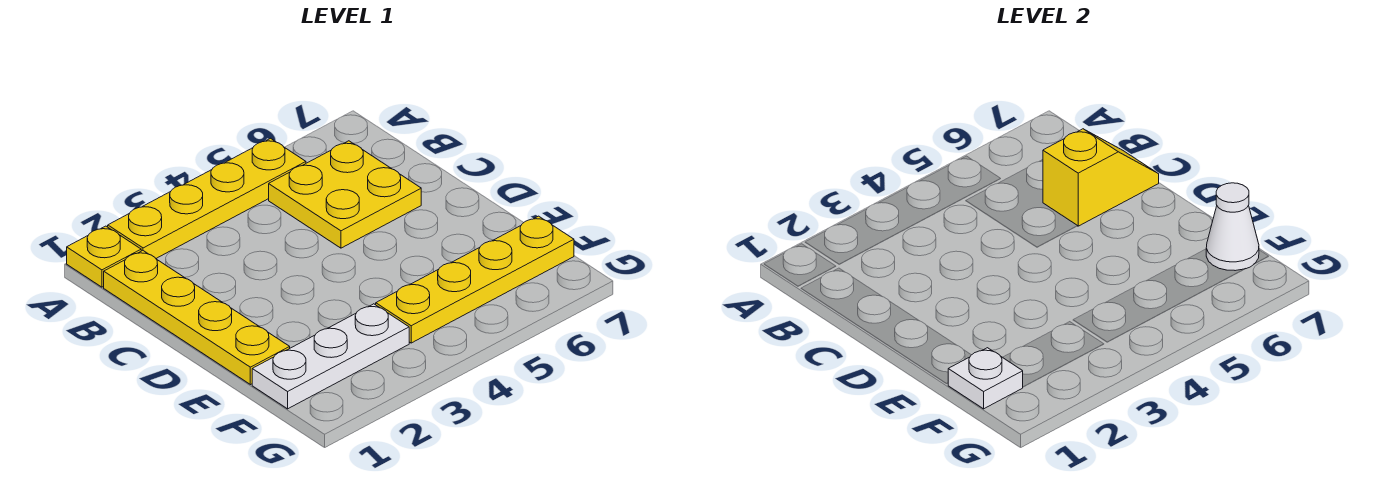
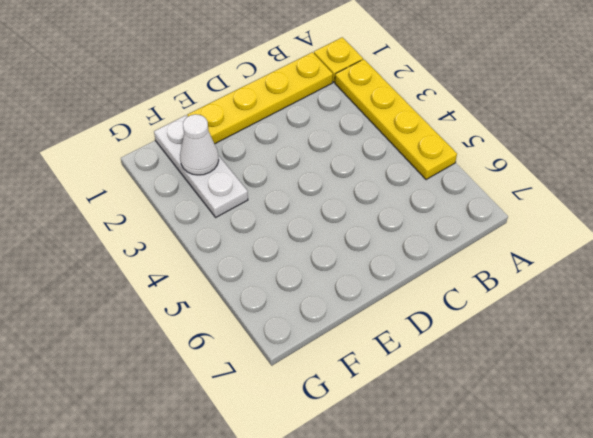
white cone F2 level 2 -> white cone F7 level 2
none -> yellow plate B5:C6 level 1
none -> yellow plate F4:F7 level 1

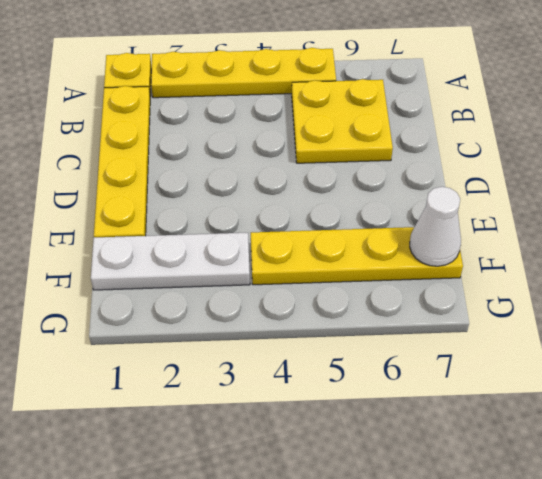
none -> yellow slope C6:C7 level 2 top 6
none -> white plate F1 level 2

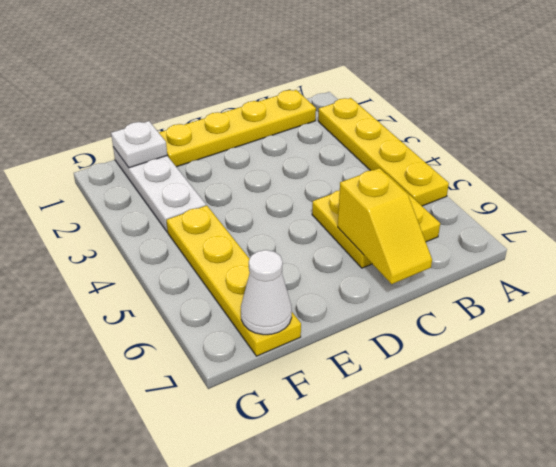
none -> yellow plate A1 level 1

